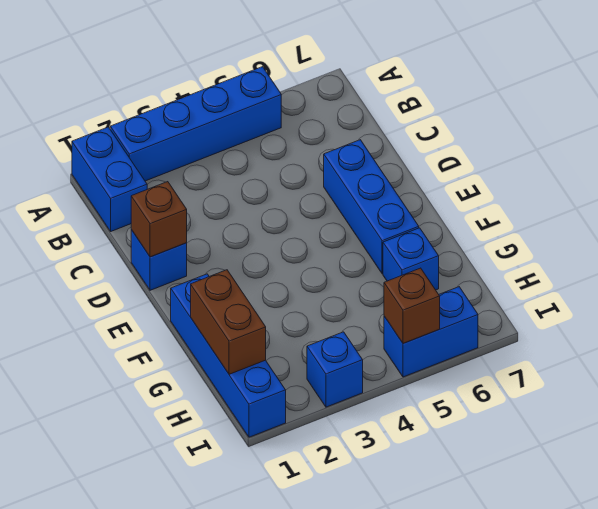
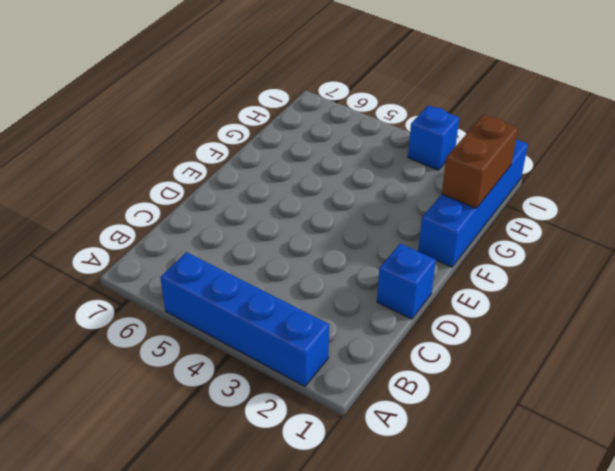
none -> blue brick A1:B1 level 1
none -> blue brick D6:F6 level 1

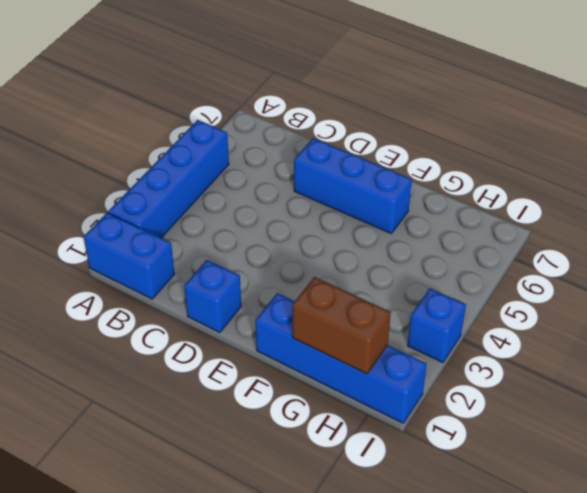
none -> blue brick G6 level 1
none -> blue brick I5:I6 level 1

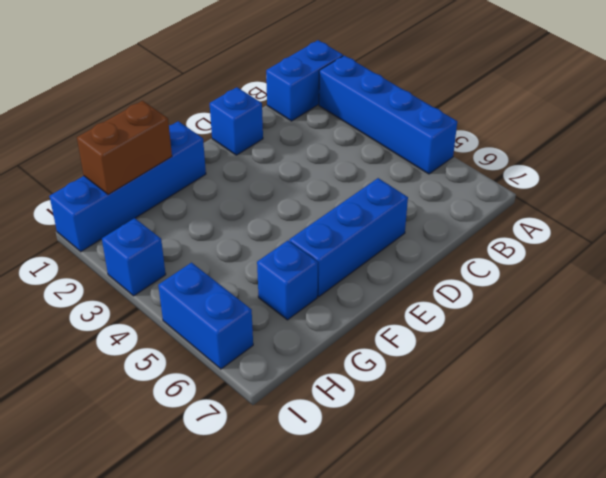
none -> brown brick D1 level 2
none -> brown brick I5 level 2

